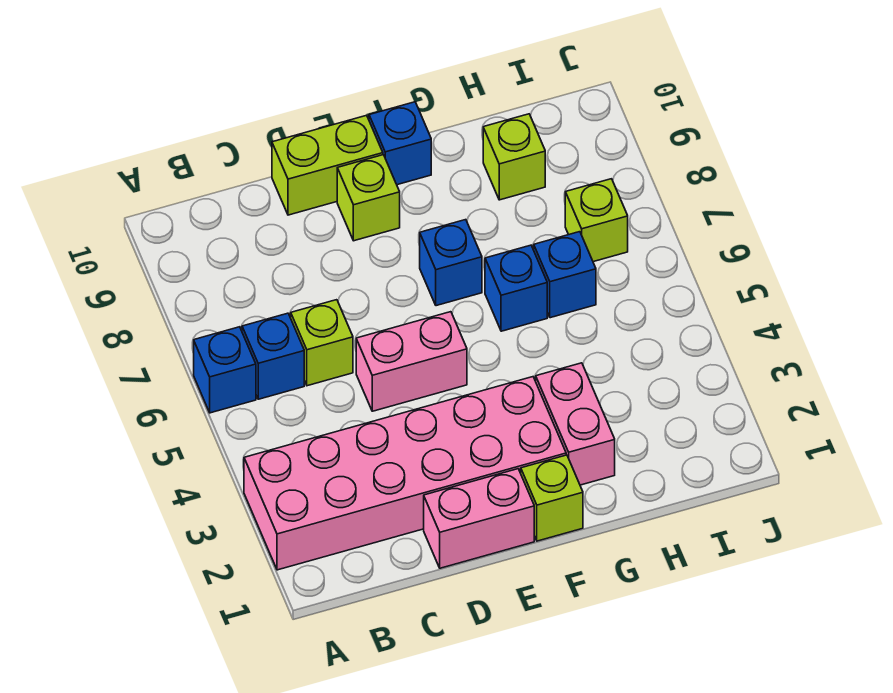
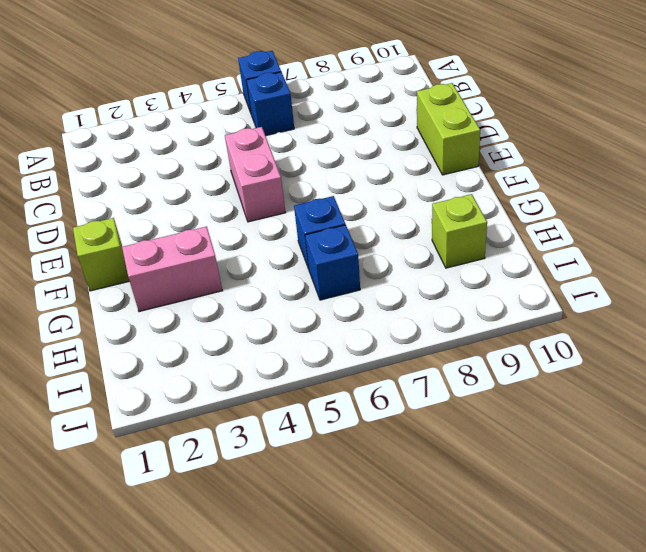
none -> pink brick A2:F3 level 1
none -> lime brick C6 level 1
none -> pink brick D1:E1 level 1

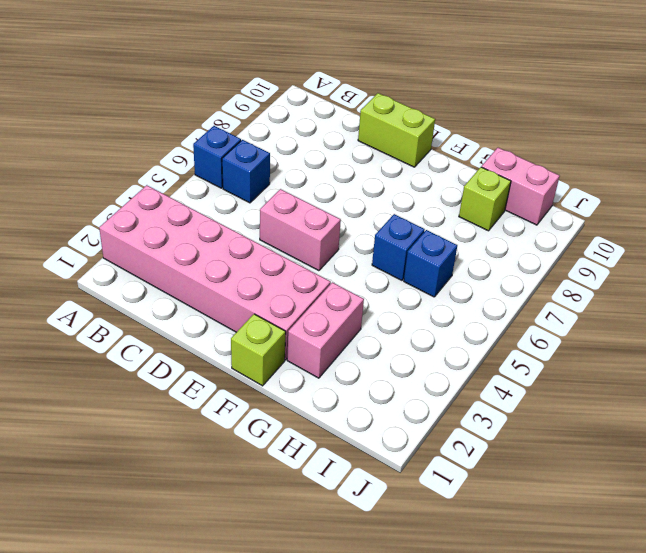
pink brick H10:I10 level 1 -> pink brick D1:E1 level 1
none -> lime brick C6 level 1
none -> lime brick E9 level 1
none -> blue brick F7 level 1

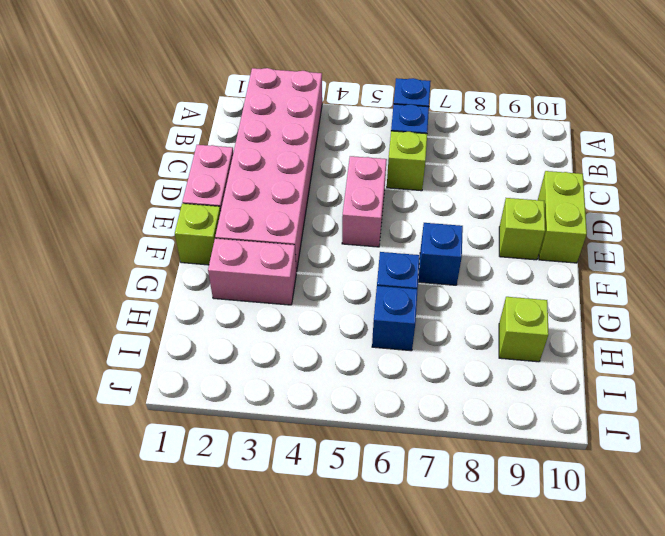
none -> blue brick F10 level 1
none -> lime brick I7 level 1

